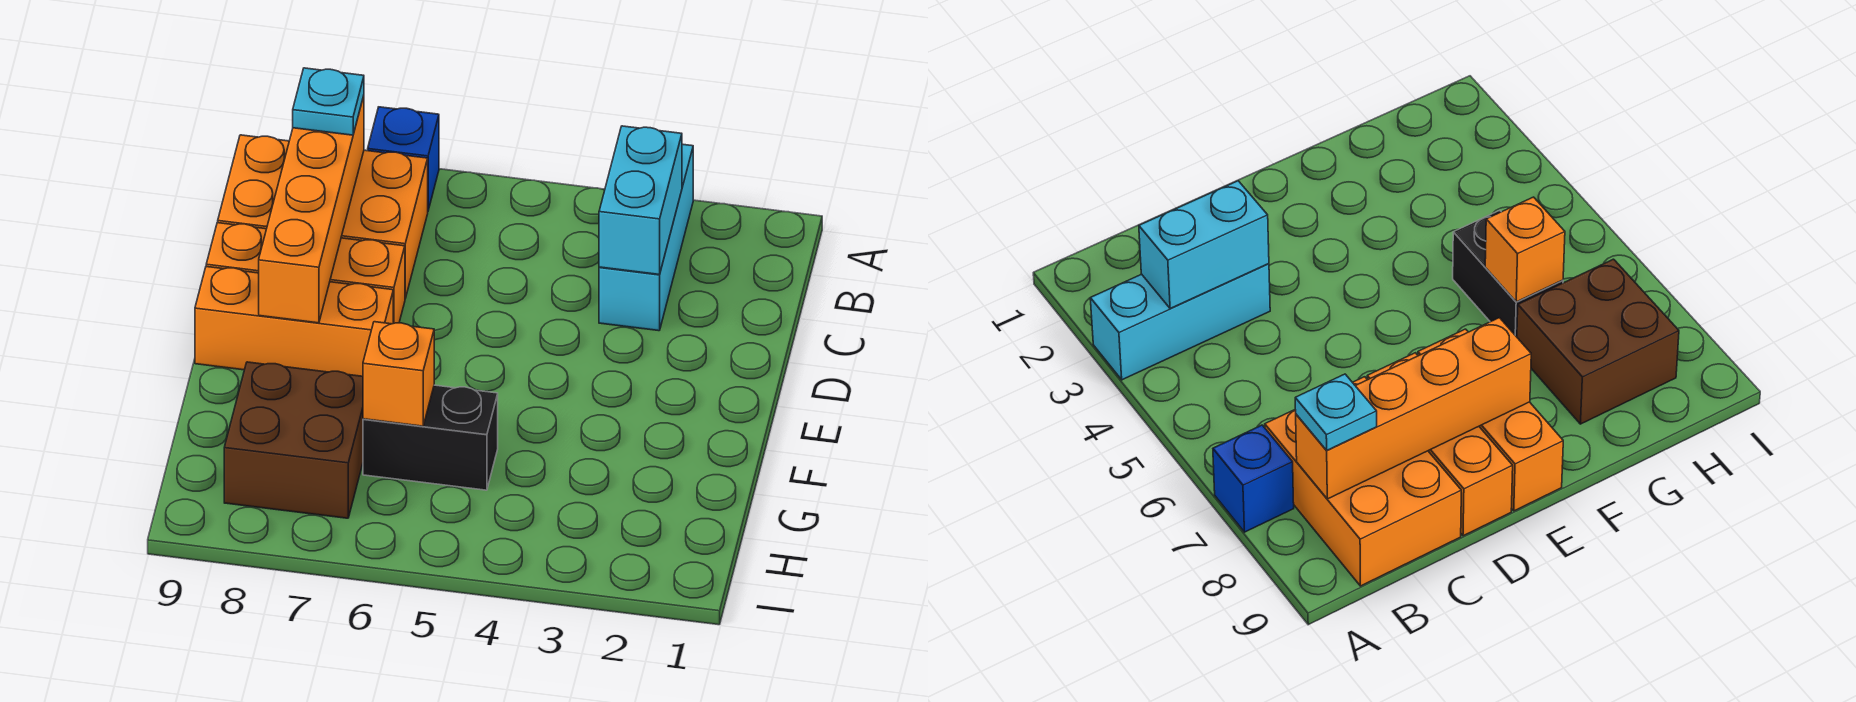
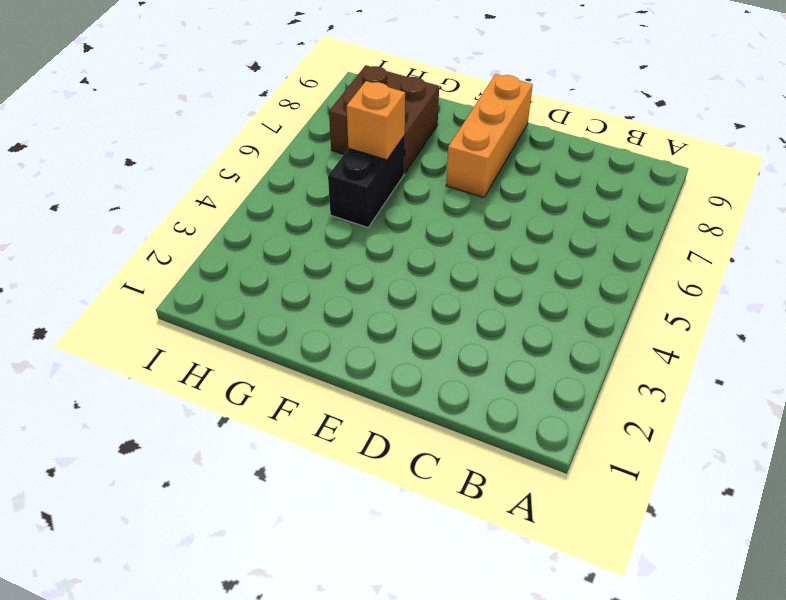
none -> cyan brick A3:C3 level 1
none -> blue brick A7 level 1

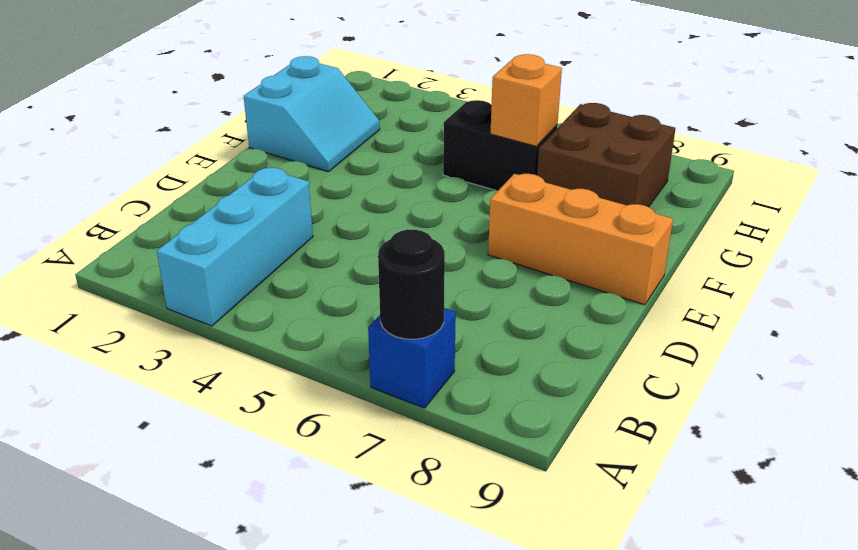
black round brick A7 level 2 -> none
cyan slope F1:G2 level 1 top 1 -> none
none -> orange brick B7:C9 level 1
none -> orange brick D7:D9 level 1

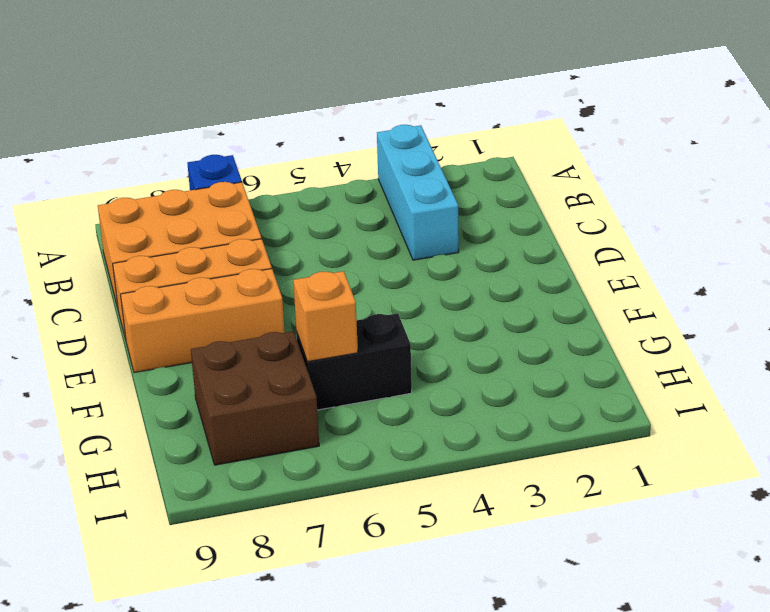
none -> cyan brick B3:C3 level 2
none -> orange brick B8:E8 level 2

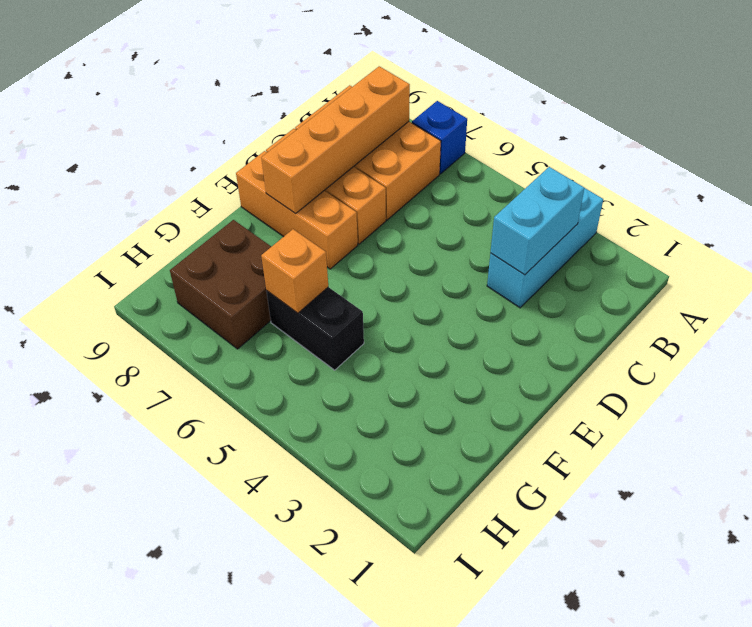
none -> cyan plate B8 level 3

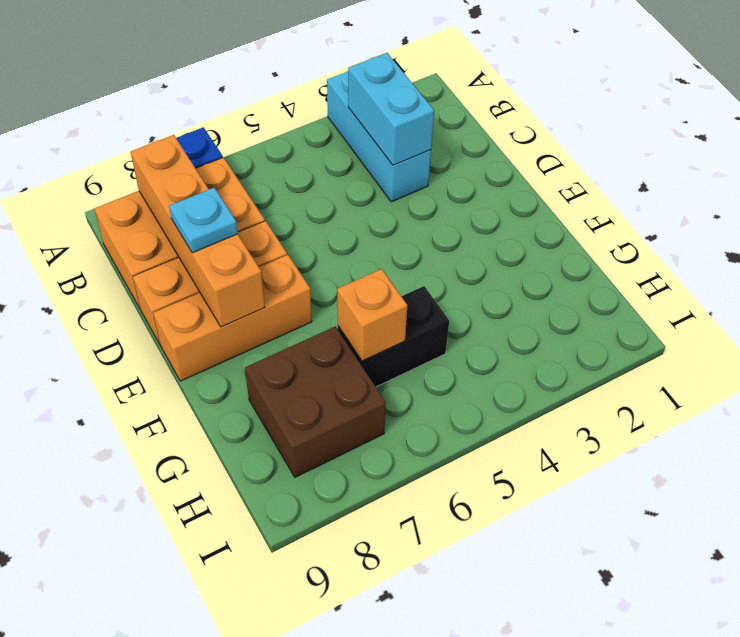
cyan plate D8 level 3 -> cyan plate B8 level 3

